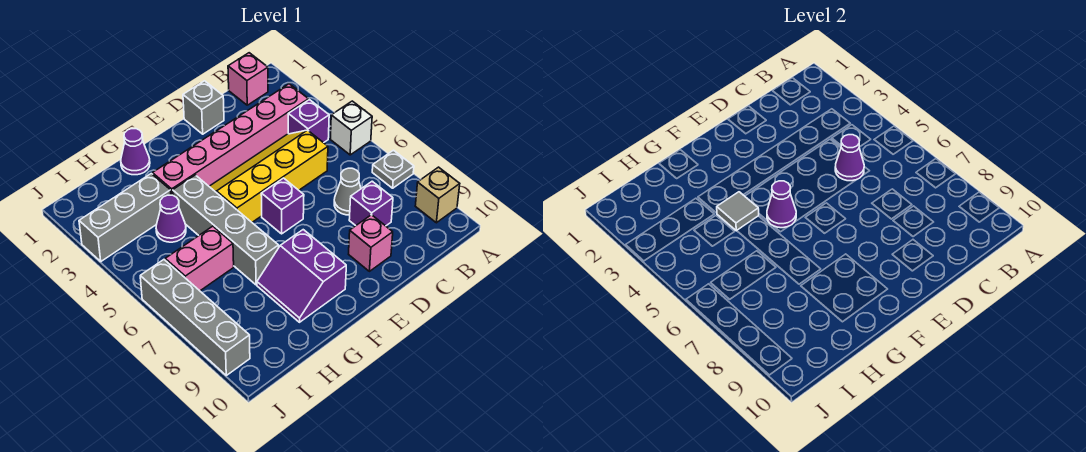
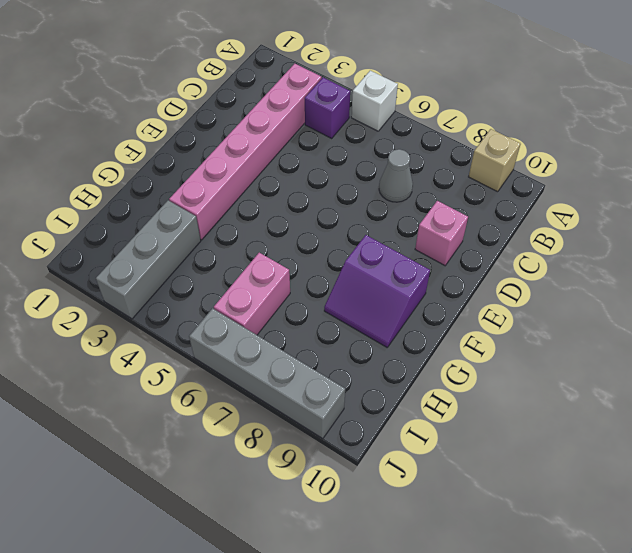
none -> grey plate A7 level 1
none -> pink brick B1 level 1
none -> yellow slope C4:F5 level 1 top 5

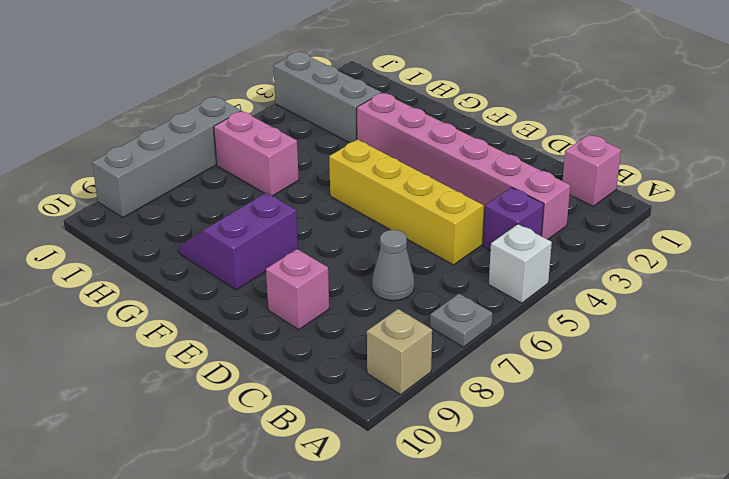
none -> purple brick C8 level 1
none -> grey brick D1 level 1
none -> purple brick E6 level 1

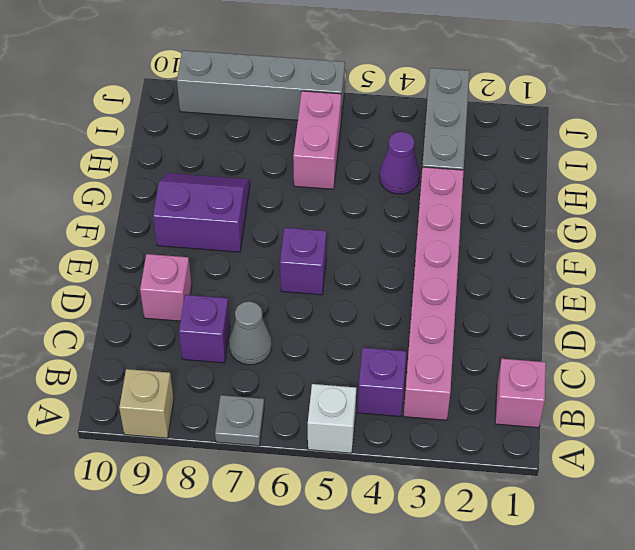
none -> yellow slope C4:F5 level 1 top 5
none -> grey brick D1 level 1
none -> purple cone G1 level 1

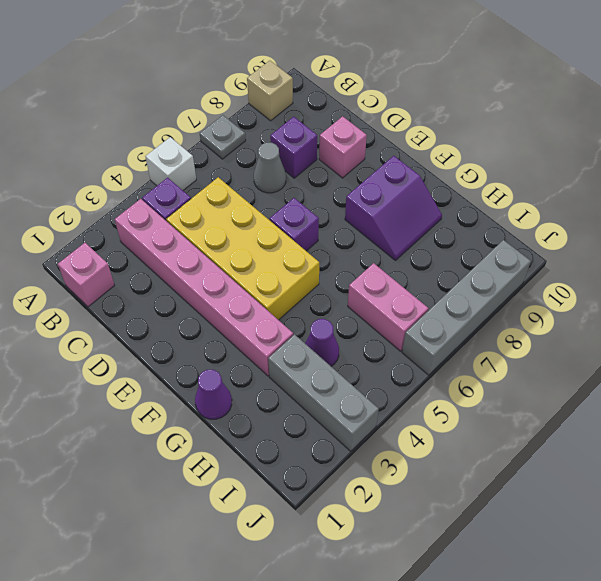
yellow brick C4:F5 level 1 -> yellow slope C4:F5 level 1 top 5
none -> grey brick D1 level 1
none -> grey brick G4:G7 level 1
none -> purple cone C5 level 2

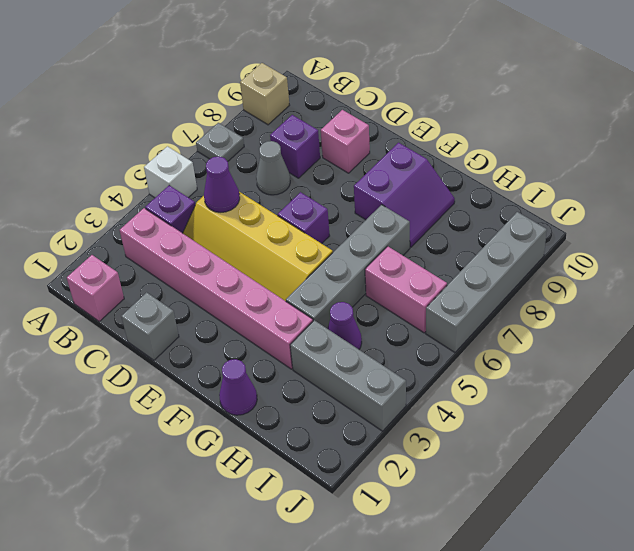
none -> purple cone F5 level 2
none -> grey tile G4 level 2

